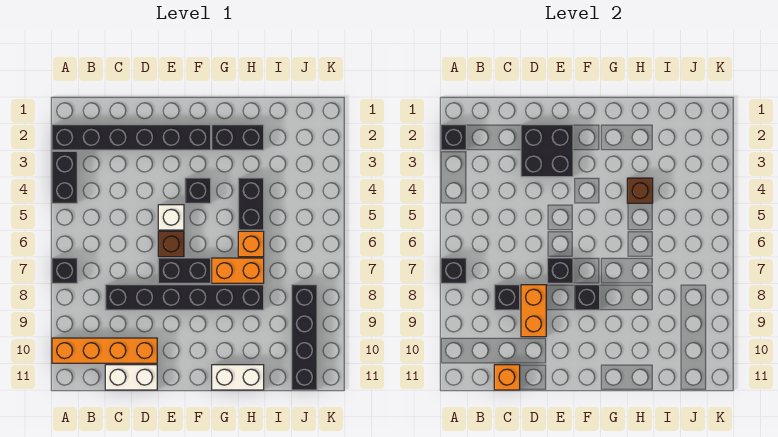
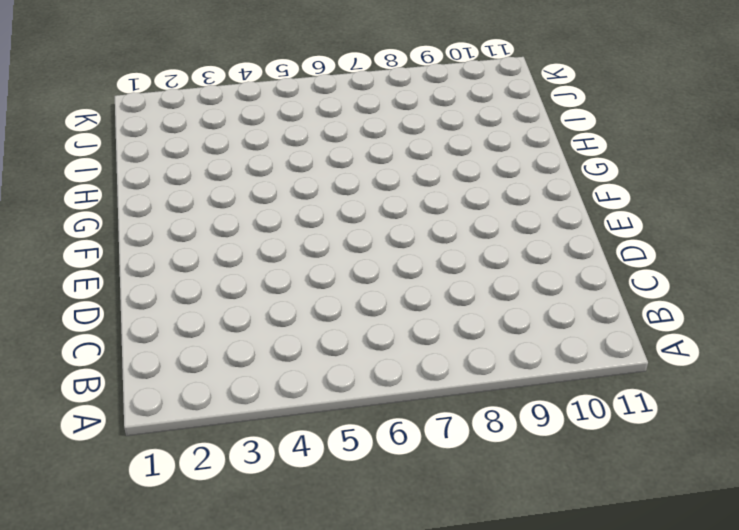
none -> black brick A2:F2 level 1
none -> black brick A3:A4 level 1
none -> black brick A7 level 1

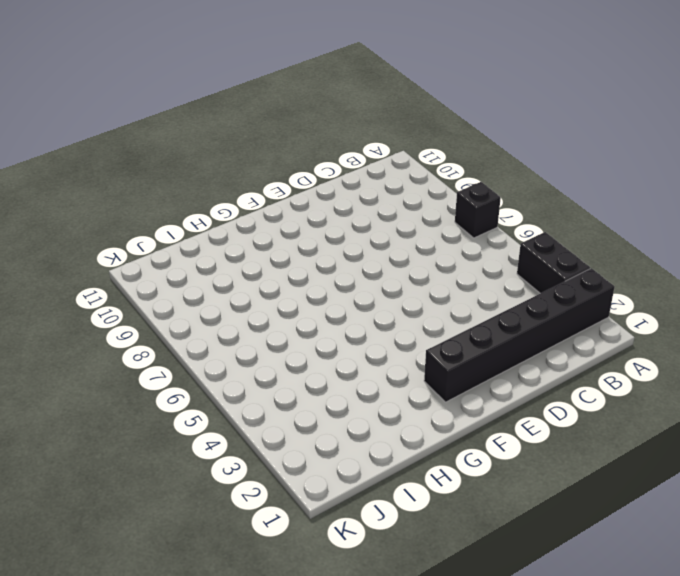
none -> orange brick A10:D10 level 1
none -> black brick C8:H8 level 1
none -> white brick C11:D11 level 1

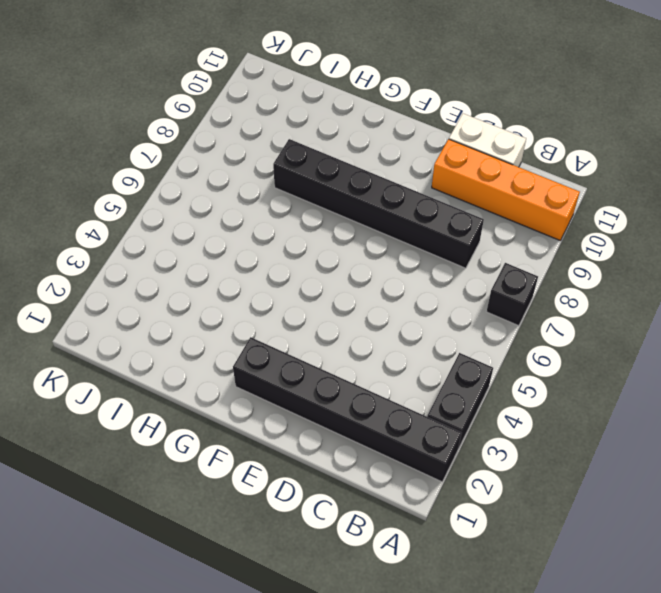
none -> white brick E5 level 1
none -> brown brick E6 level 1
none -> black brick E7:F7 level 1

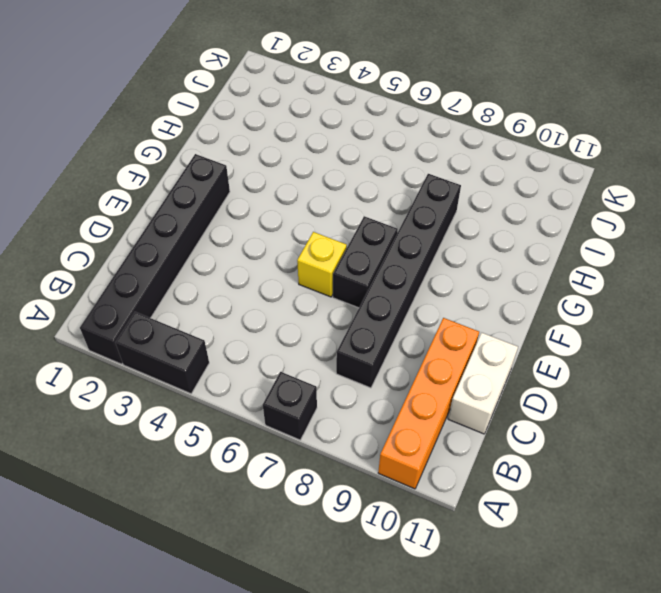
yellow brick E6 level 1 -> brown brick E6 level 1
none -> white brick E5 level 1
none -> black brick F4 level 1
none -> black brick G2:H2 level 1

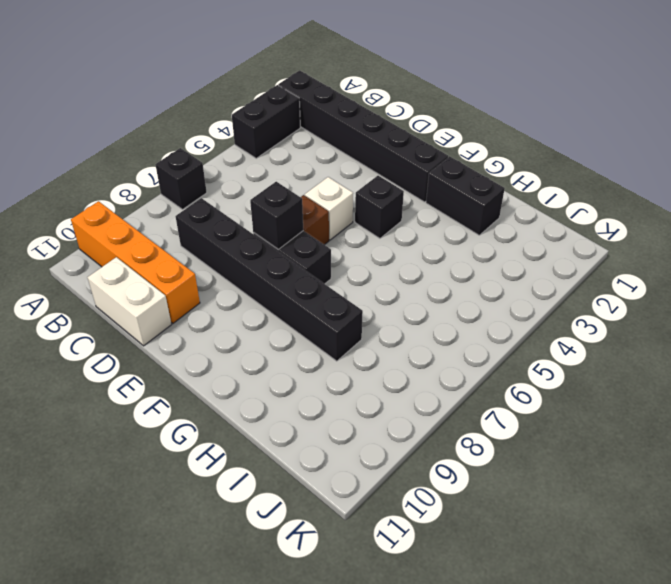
none -> orange brick G7:H7 level 1
none -> white brick G11:H11 level 1
none -> black brick H4:H5 level 1

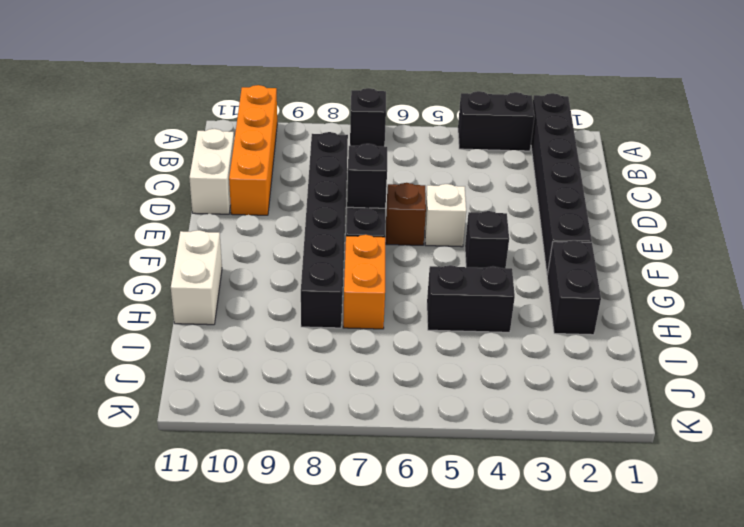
none -> orange brick H6 level 1
none -> black brick J8:J11 level 1
none -> black brick A2 level 2

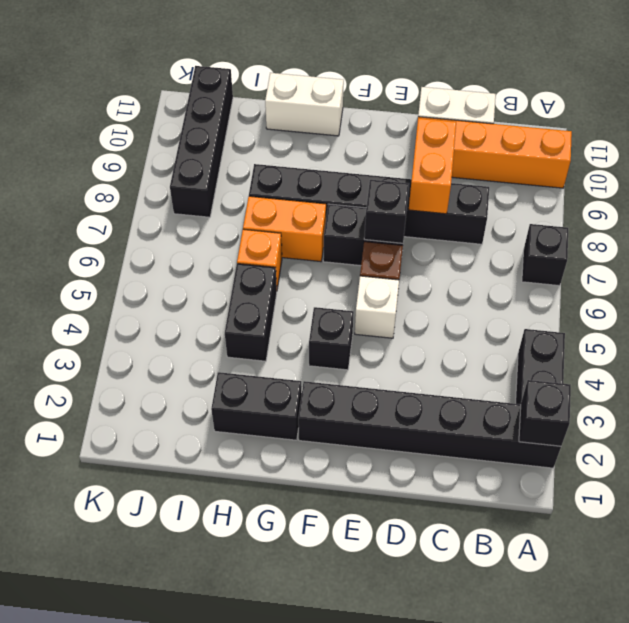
none -> black brick A7 level 2
none -> black brick C8 level 2
none -> orange brick C11 level 2

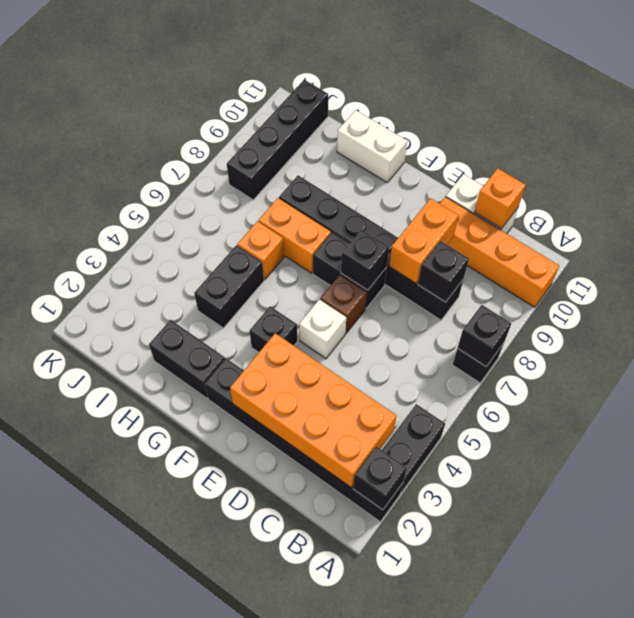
orange brick B2:E3 level 2 -> black brick D2:E3 level 2
none -> black brick F8 level 2
none -> brown brick H4 level 2

